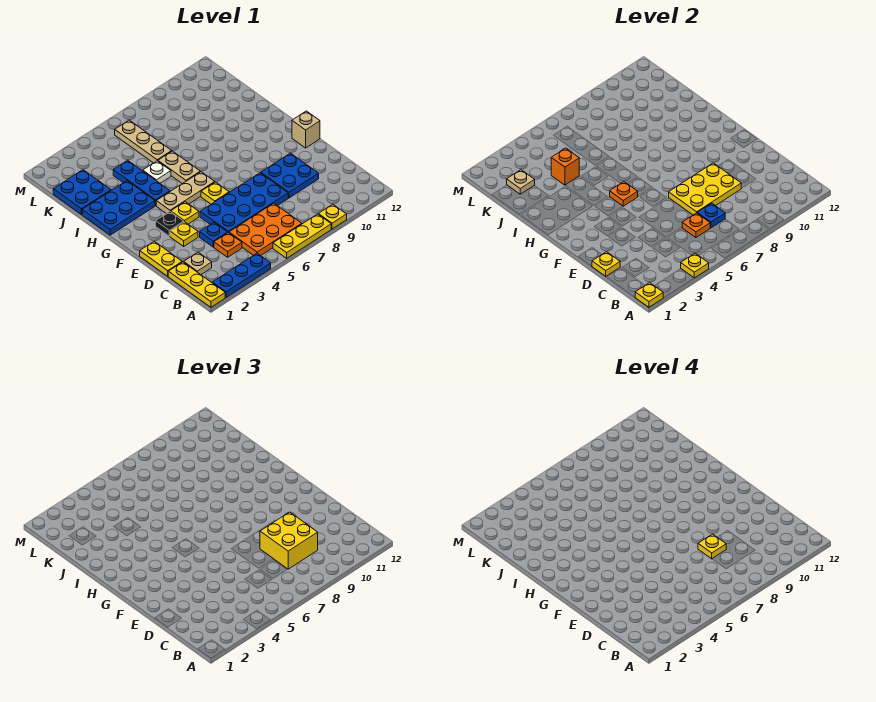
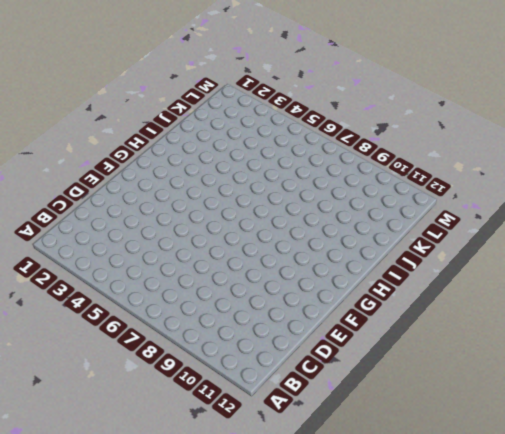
none -> yellow plate A1:C1 level 1
none -> blue plate A2:A4 level 1
none -> yellow plate A6:A8 level 1
none -> yellow plate A9 level 1

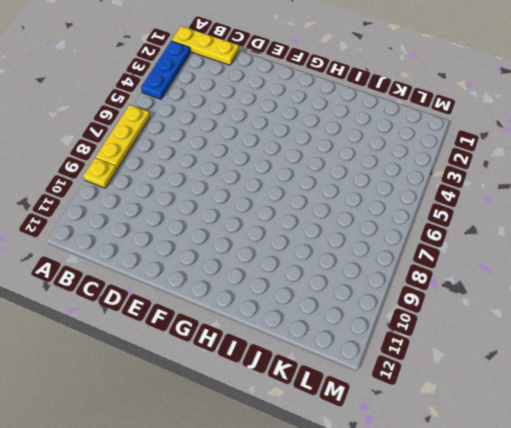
none -> orange plate B5:C7 level 1
none -> tan plate C2 level 1
none -> orange plate C4 level 1
none -> yellow plate D1:E1 level 1

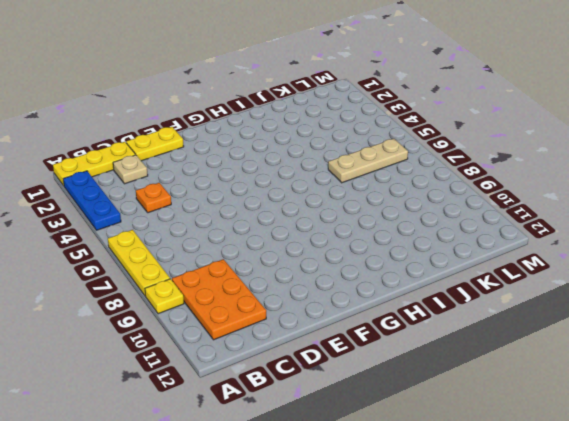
orange plate B9:C11 level 1 -> orange plate B5:C7 level 1
none -> blue plate D4 level 1
none -> blue plate D5:E8 level 1
none -> blue plate D9:E10 level 1
none -> yellow plate E3 level 1

